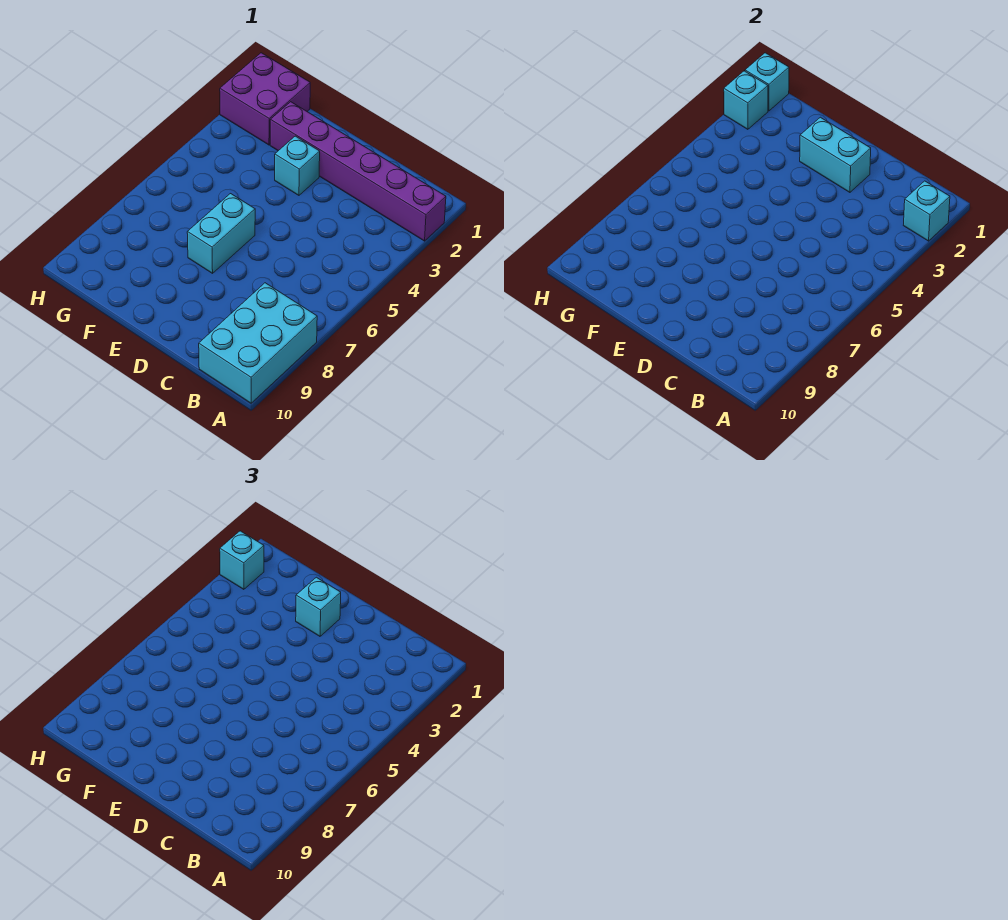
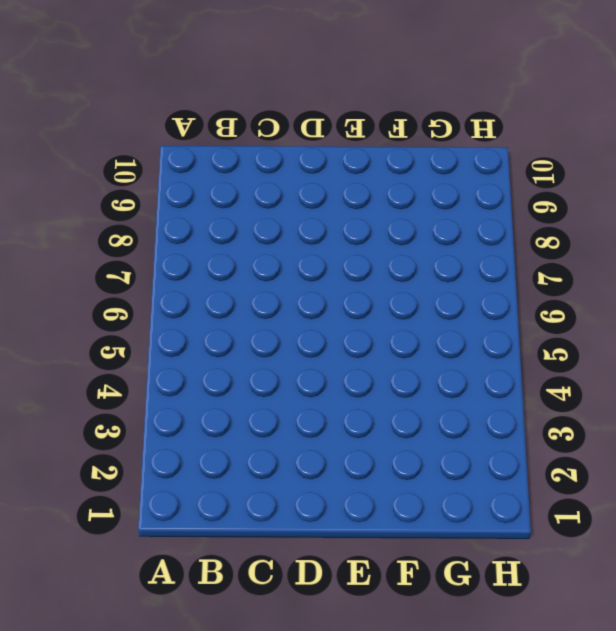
none -> purple brick A2:F2 level 1
none -> cyan brick A8:B10 level 1

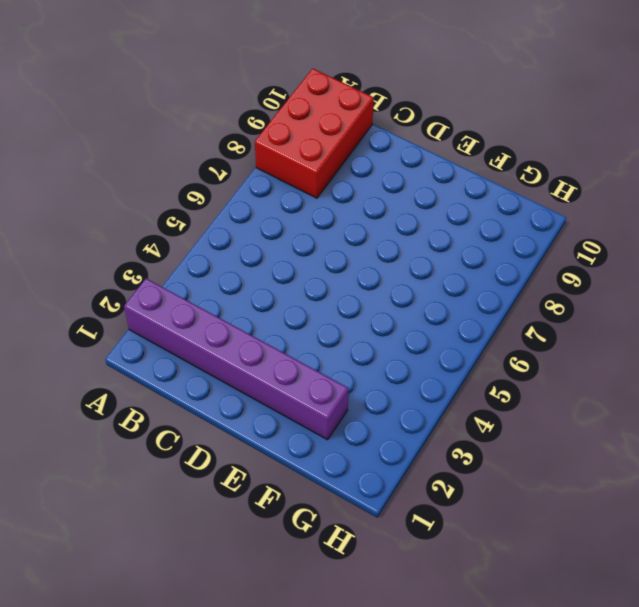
red brick A8:B10 level 1 -> cyan brick A8:B10 level 1
none -> cyan brick E3 level 1
none -> cyan brick E6:E7 level 1

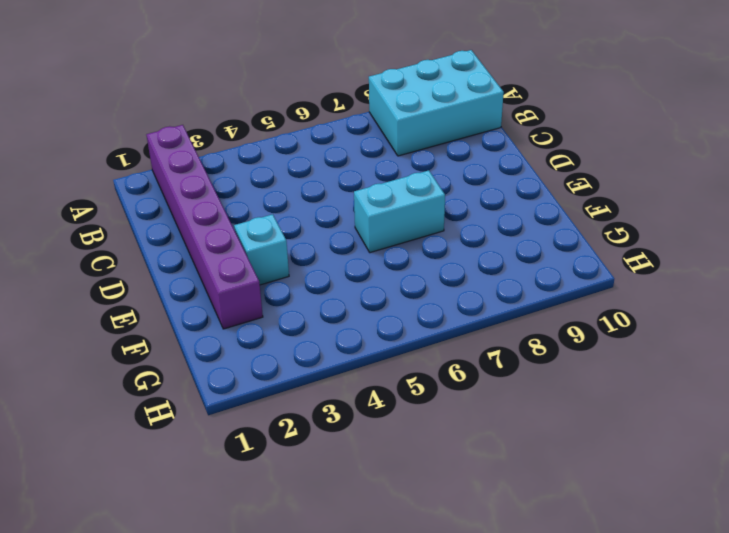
none -> purple brick G1:H2 level 1
none -> cyan brick A2 level 2

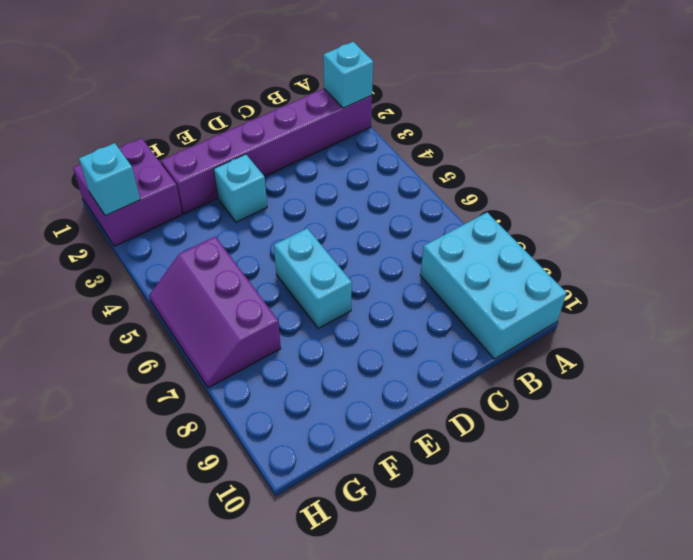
purple slope G5:H7 level 1 top G -> none
none -> cyan brick D2:E2 level 2
none -> cyan brick H1 level 2

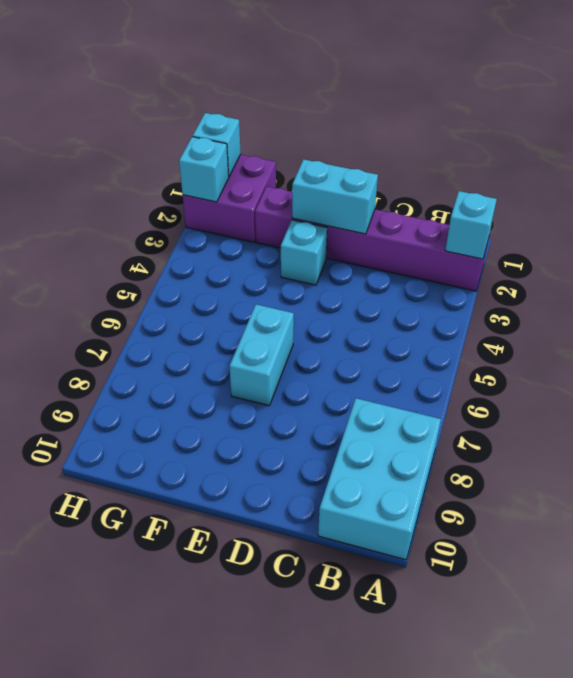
none -> cyan brick E2 level 3
none -> cyan brick H2 level 3

